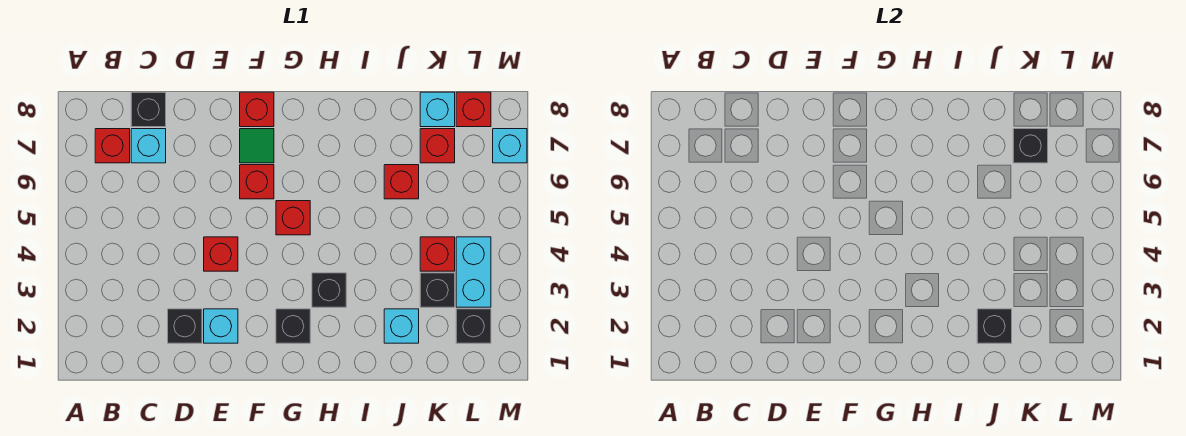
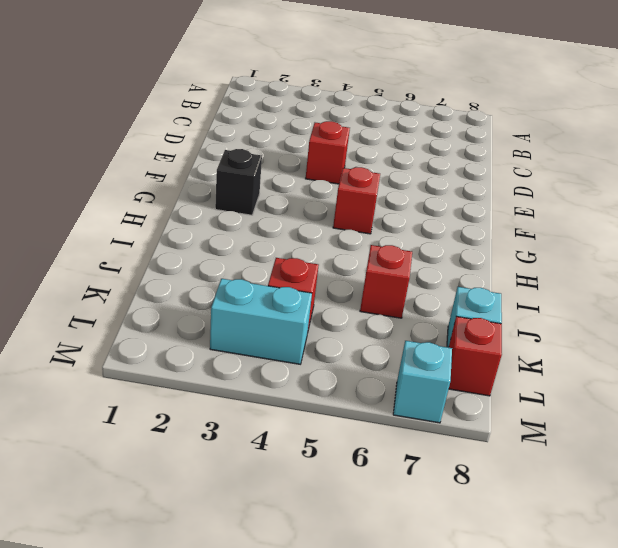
none -> red brick B7 level 1
none -> cyan brick C7 level 1
none -> black brick C8 level 1

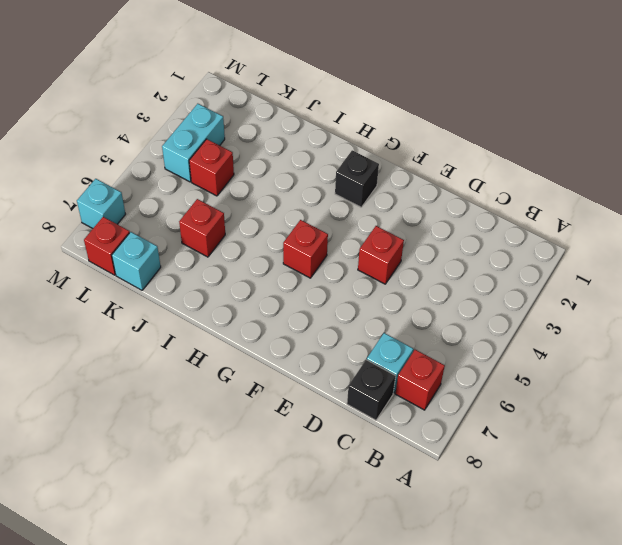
none -> black brick D2 level 1
none -> cyan brick E2 level 1
none -> red brick F6 level 1

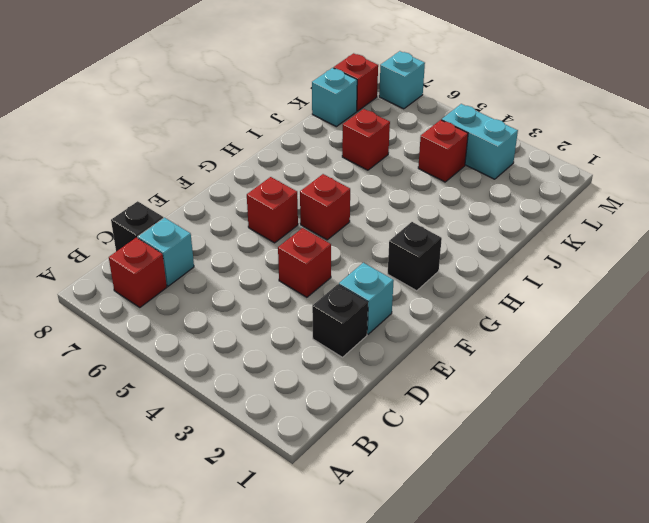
none -> green tile F7 level 1
none -> red brick F8 level 1
none -> black brick H3 level 1

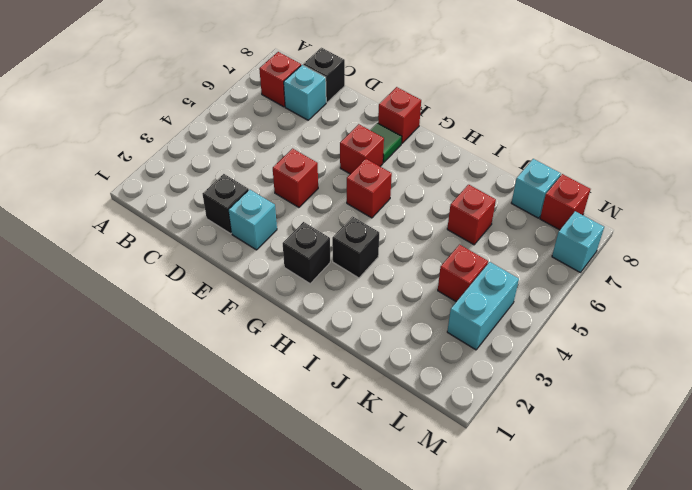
none -> cyan brick J2 level 1
none -> black brick K3 level 1
none -> red brick K7 level 1

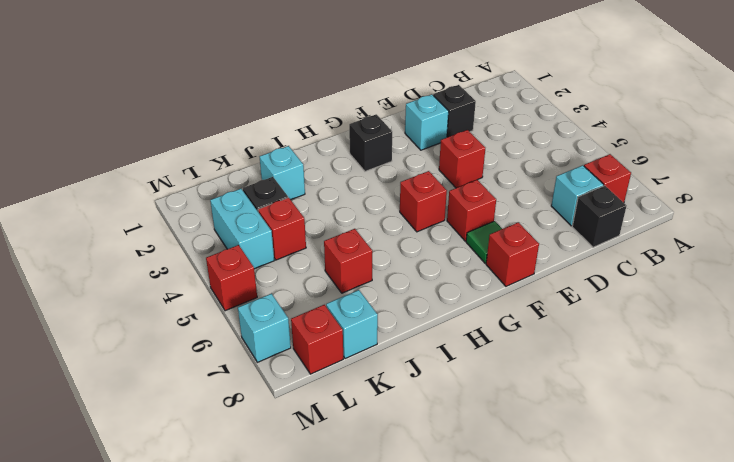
red brick M5 level 1 -> red brick K7 level 1
none -> black brick H3 level 1
none -> black brick L2 level 1
none -> black brick J2 level 2

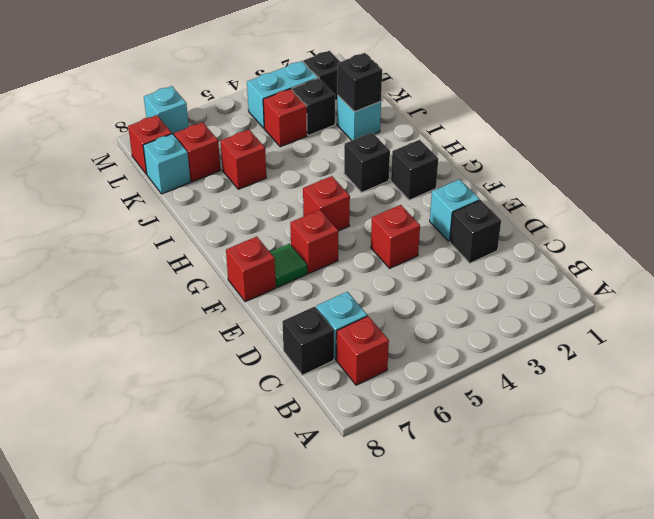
none -> black brick K7 level 2

